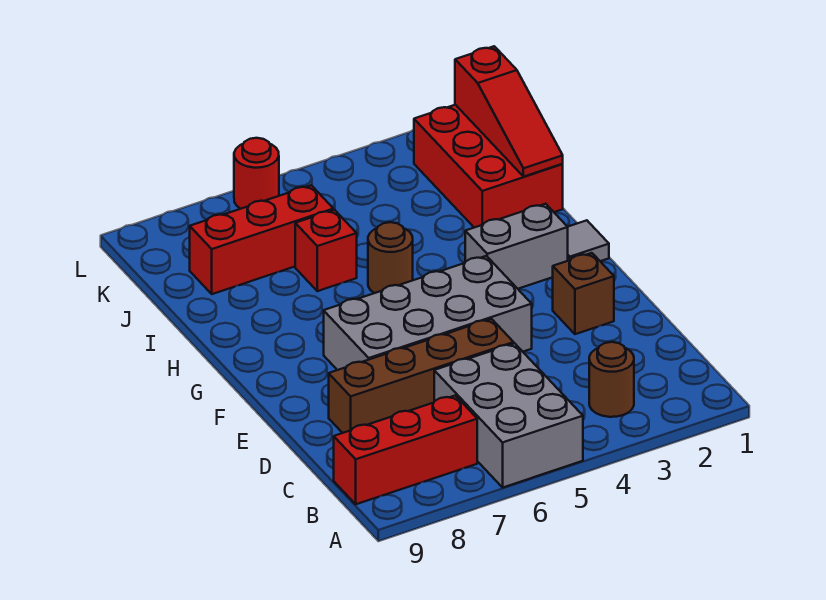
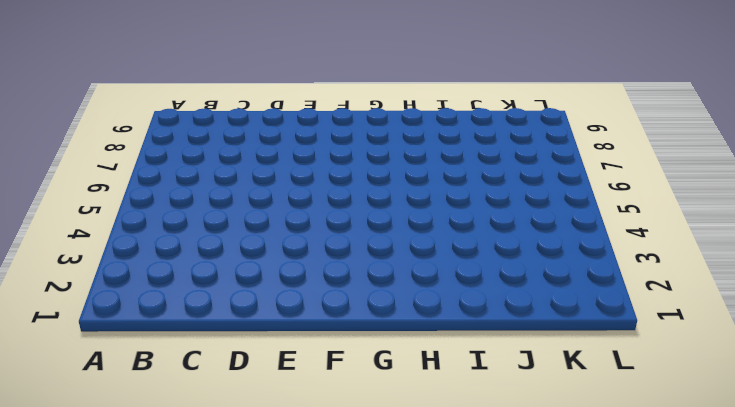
none -> grey brick A5:C6 level 1
none -> brown round brick B3 level 1
none -> red brick B7:B9 level 1

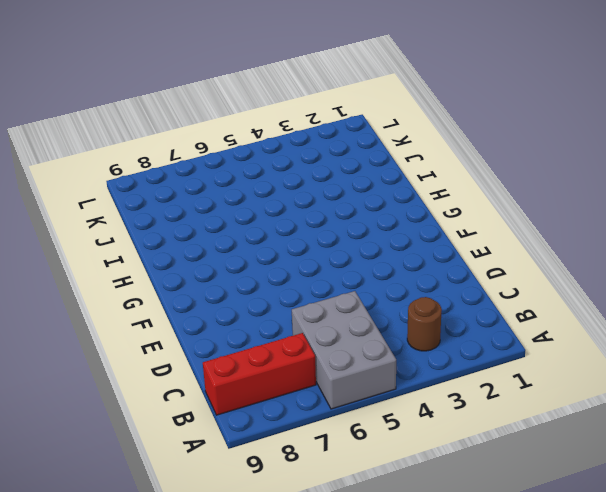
none -> brown brick D5:D8 level 1
none -> brown brick E2 level 1
none -> grey brick E4:F7 level 1

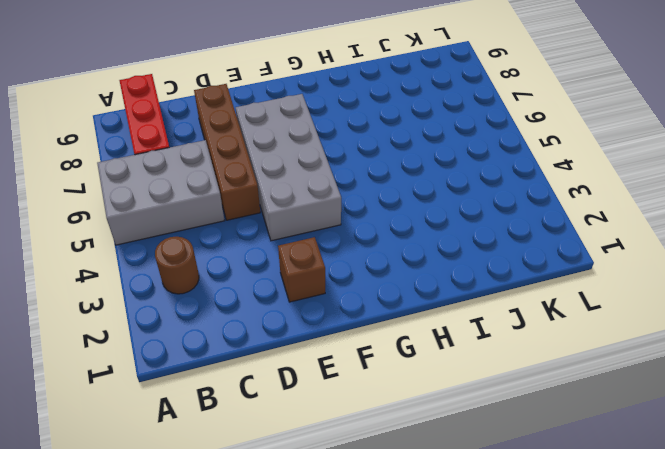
none -> grey tile G1 level 1
none -> grey brick G2:G3 level 1
none -> brown round brick H5 level 1

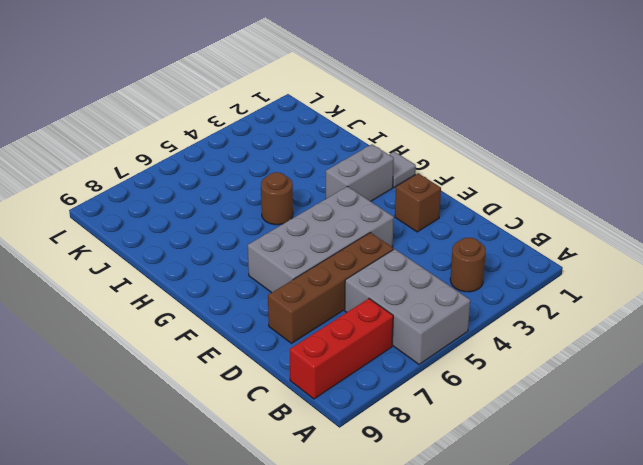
none -> red brick I1:K2 level 1
none -> red brick I6 level 1
none -> red brick J6:J8 level 1

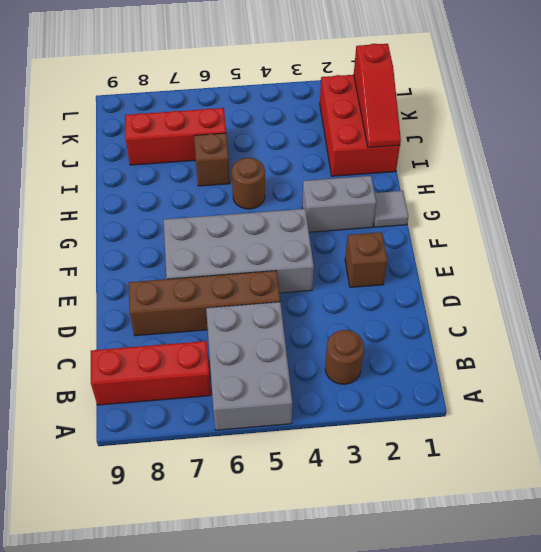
brown brick I6 level 1 -> red brick I6 level 1
none -> red round brick L6 level 1

